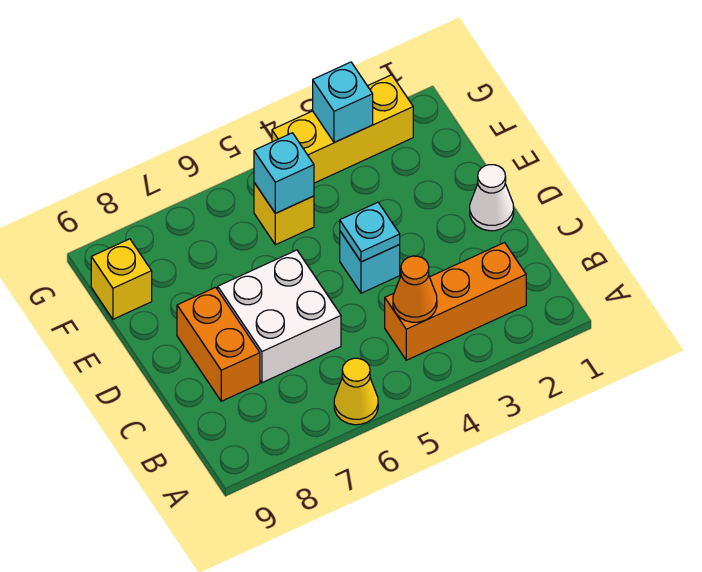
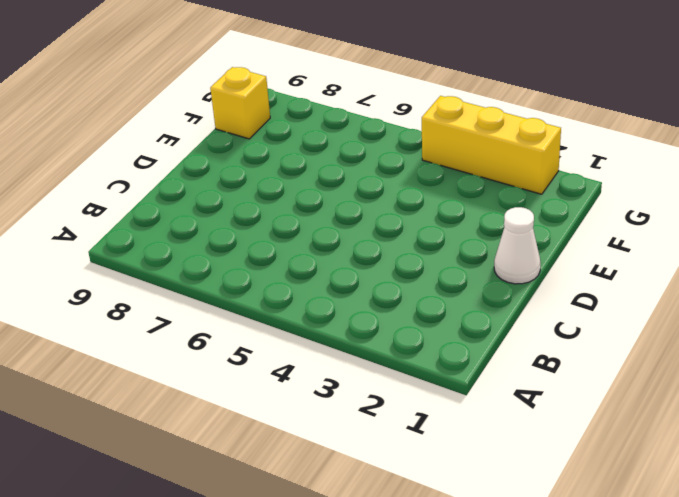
none -> yellow cone A6 level 1
none -> orange brick B2:B4 level 1
none -> white brick C6:D7 level 1

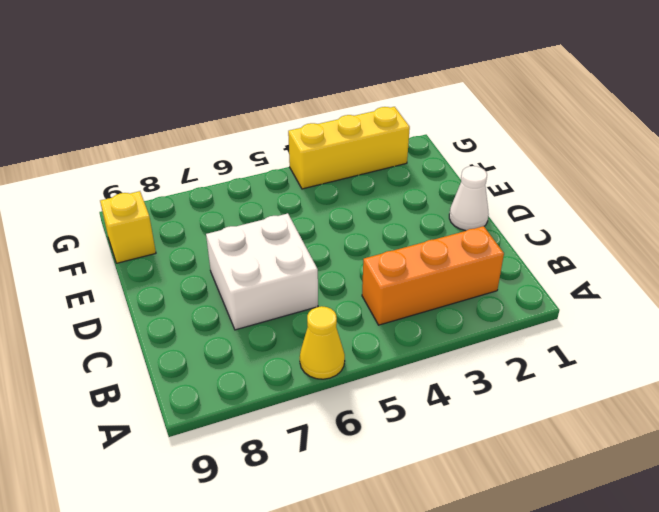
none -> orange brick C8:D8 level 1
none -> cyan brick D4 level 1
none -> yellow brick F5 level 1

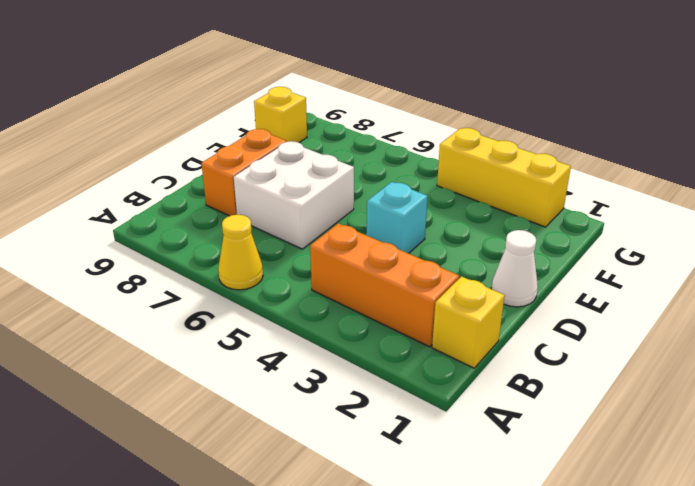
yellow brick B1 level 1 -> yellow brick F5 level 1
none -> orange cone B4 level 2
none -> cyan plate D4 level 2
none -> cyan brick F5 level 2

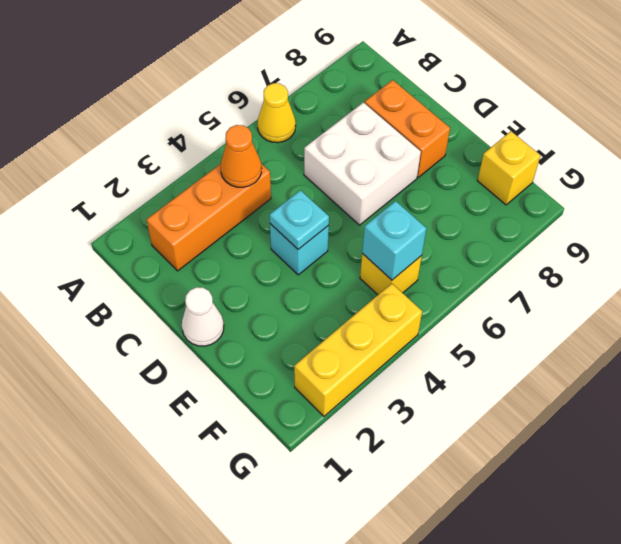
none -> cyan brick G3 level 2

